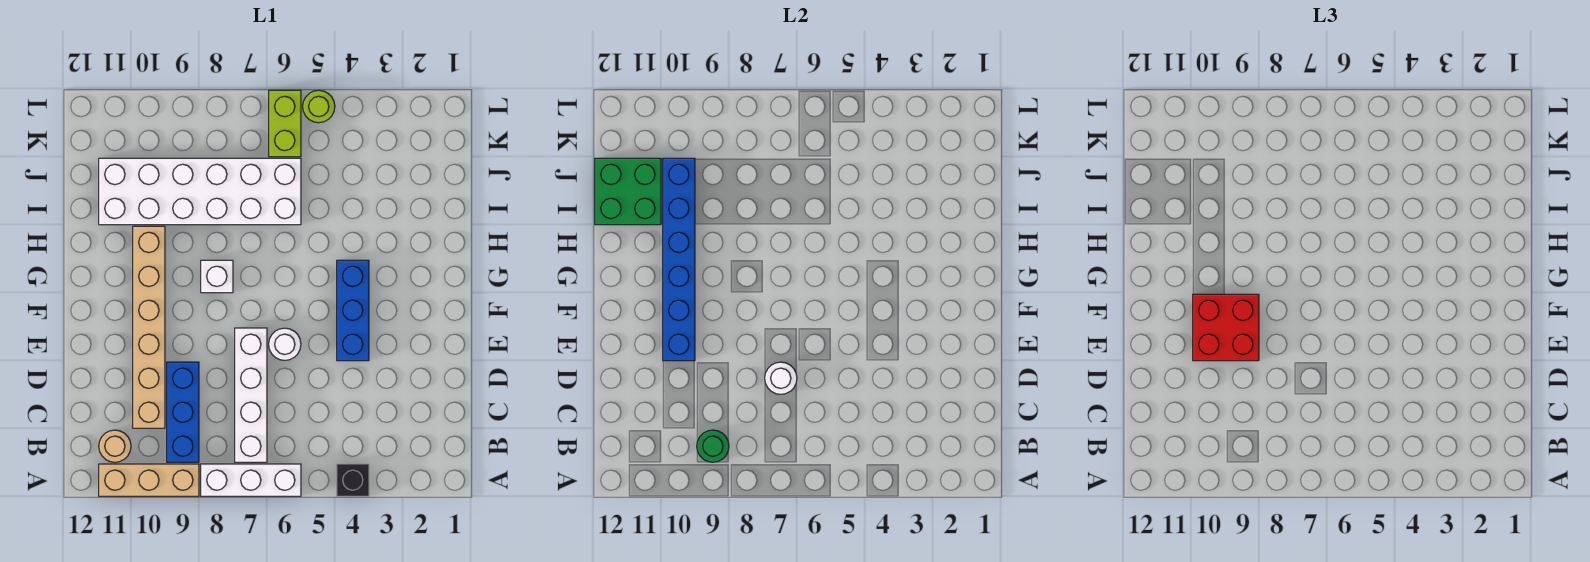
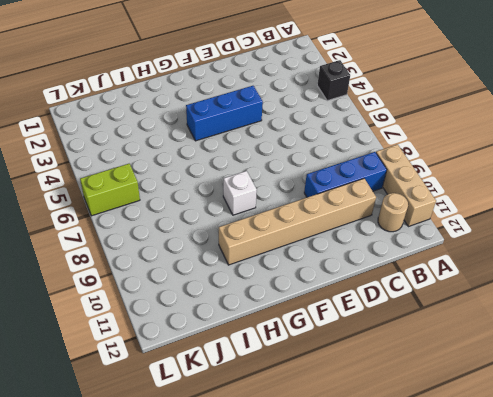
none -> white brick A6:A8 level 1
none -> white brick B7:E7 level 1
none -> white round brick E6 level 1

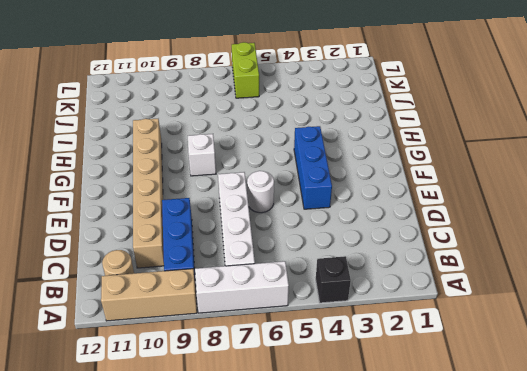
none -> white brick I6:J11 level 1
none -> lime round brick L5 level 1
none -> green round brick B9 level 2

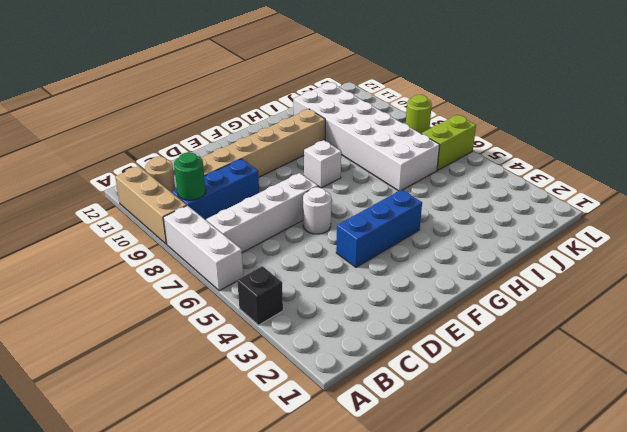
lime round brick L8 level 1 -> lime round brick L5 level 1
none -> white round brick D7 level 2
none -> blue brick E10:J10 level 2
none -> green brick I11:J12 level 2

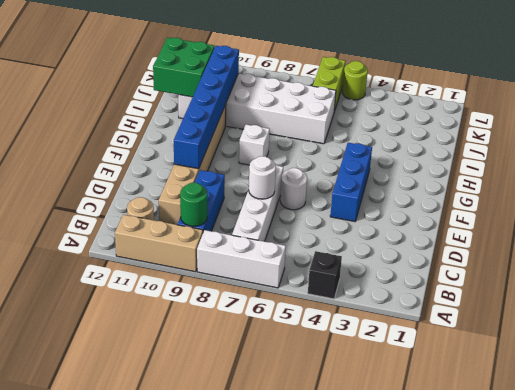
none -> red brick E9:F10 level 3

